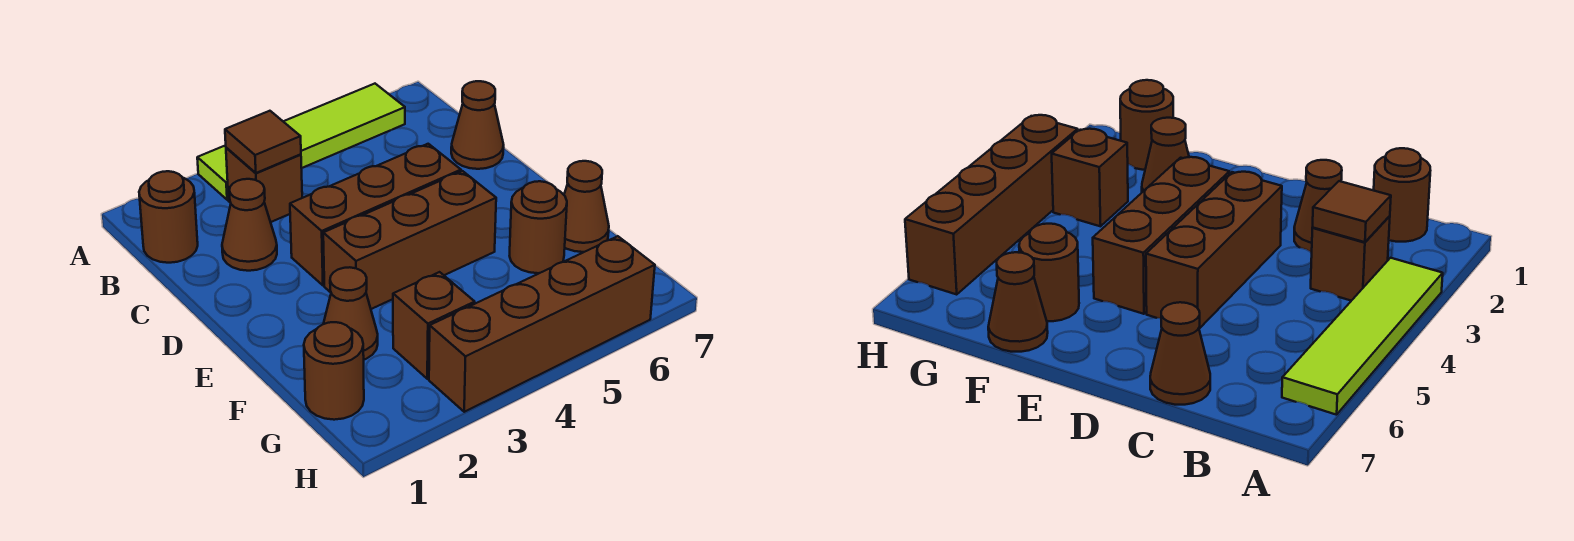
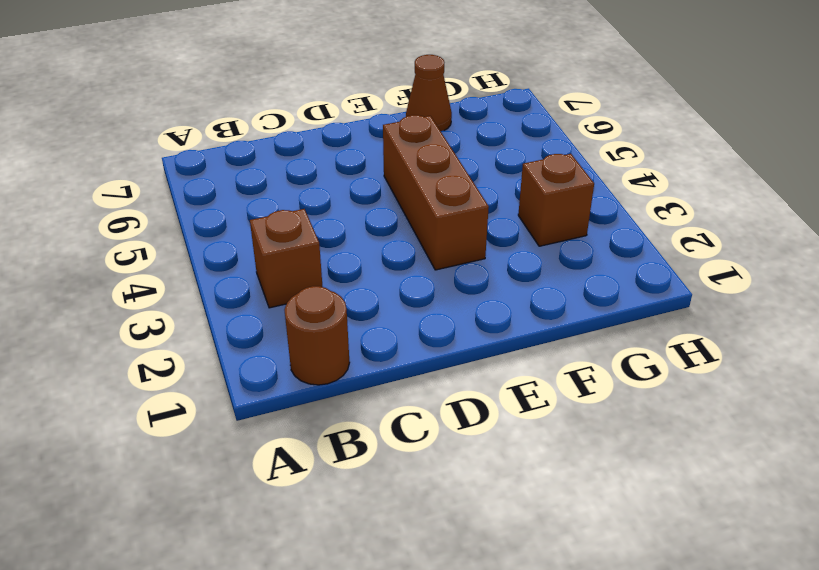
none -> lime tile A3:A6 level 1
none -> brown cone C2 level 1
none -> brown cone C7 level 1

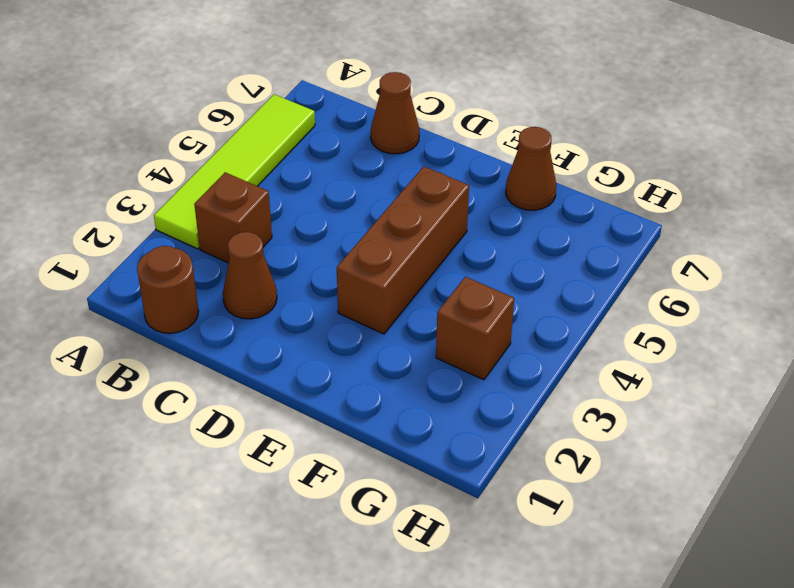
none -> brown brick D3:D5 level 1
none -> brown cone F2 level 1
none -> brown round brick F6 level 1

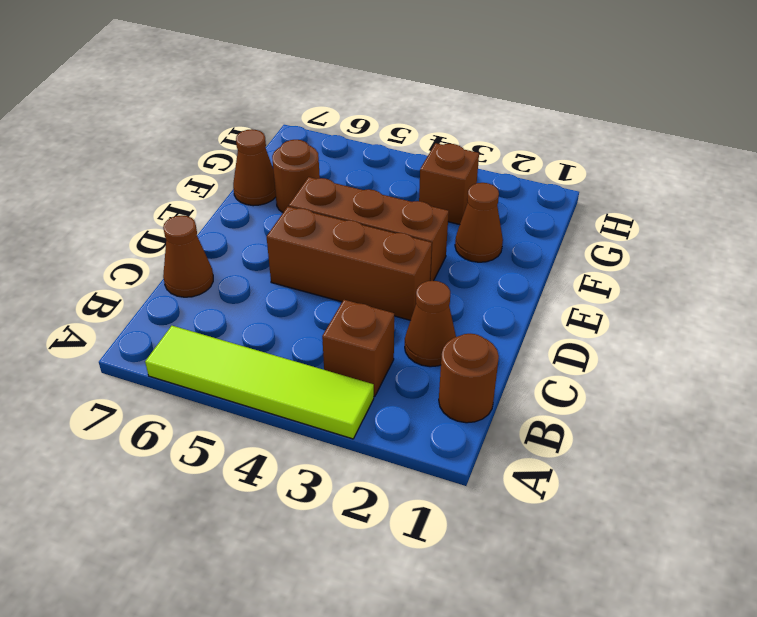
none -> brown round brick G1 level 1
none -> brown brick H3:H6 level 1
none -> brown tile B3 level 2

